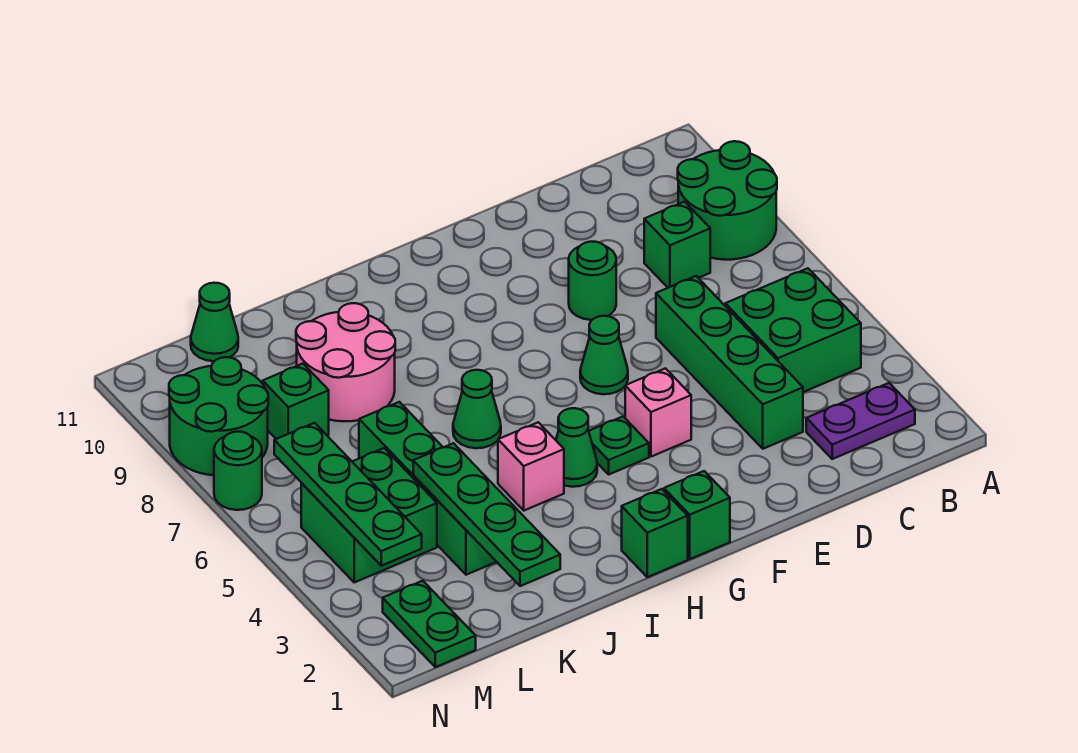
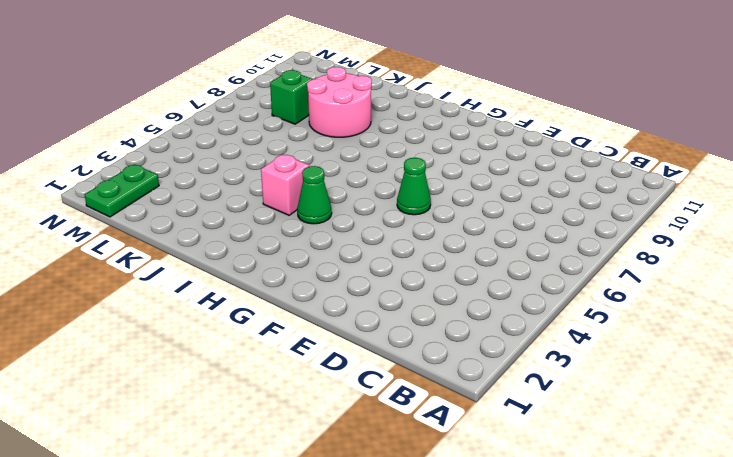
none -> green round brick A8:B9 level 1
none -> purple plate B2:C2 level 1
none -> green brick B4:C5 level 1

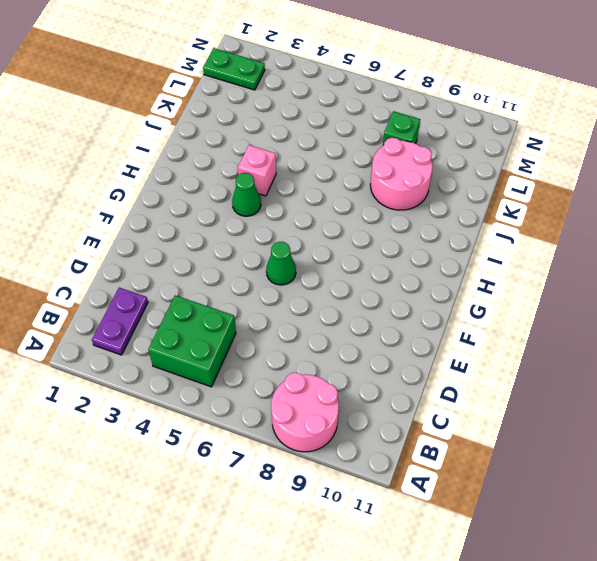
pink round brick A8:B9 level 1 -> green round brick A8:B9 level 1
none -> green brick C8 level 1
none -> green brick D3:D6 level 1
none -> green round brick E8 level 1

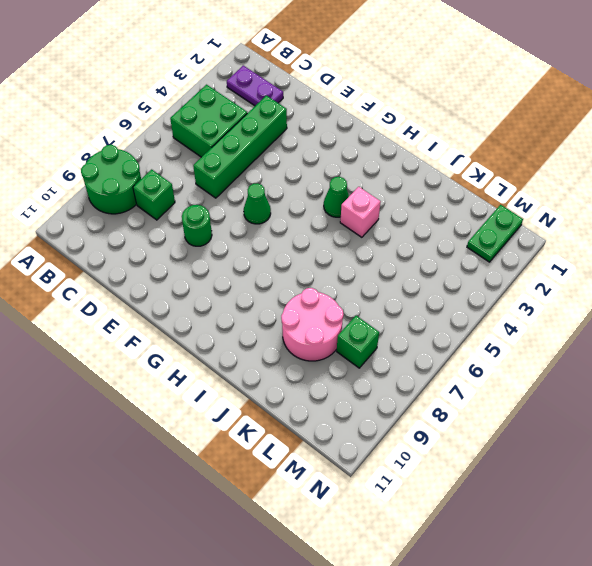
none -> pink brick F4 level 1
none -> green brick G1 level 1
none -> green plate G4 level 1

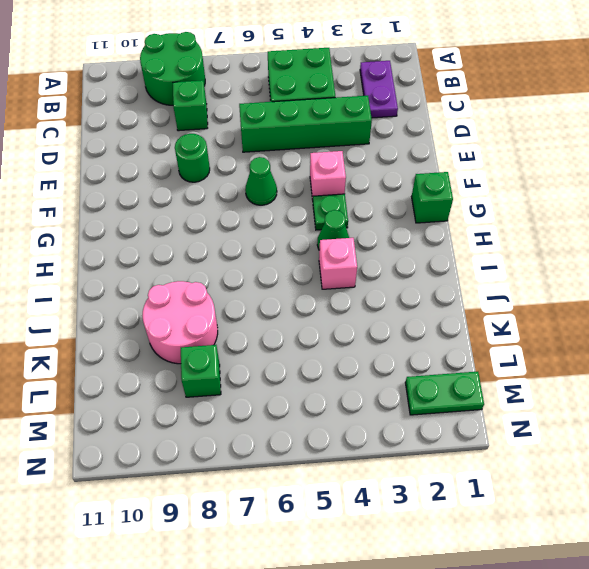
none -> green brick H1 level 1
none -> green cone I6 level 1
none -> green brick K3:K6 level 1

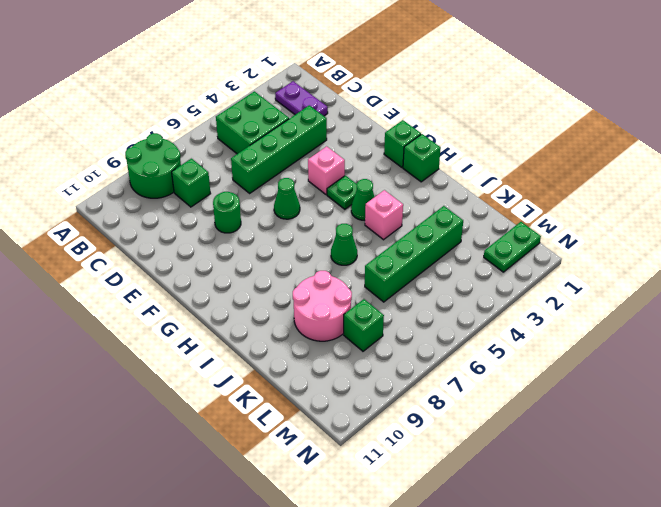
none -> green brick L4:M5 level 1
none -> green cone L11 level 1
none -> green round brick M8:N9 level 1

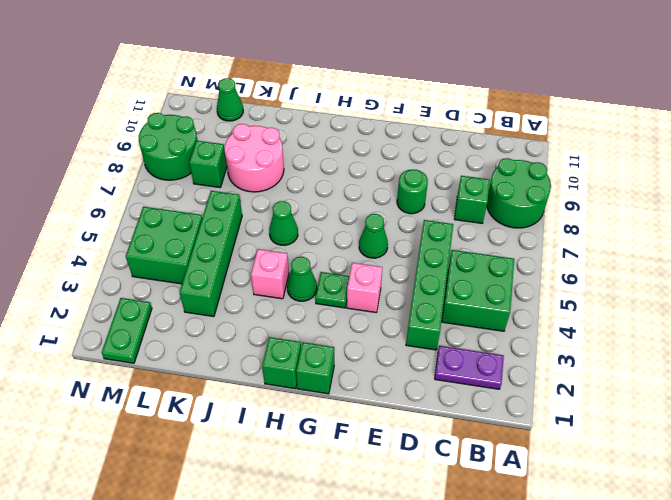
none -> green round brick N7 level 1
none -> green plate K1:K4 level 2
none -> green plate M3:M6 level 2

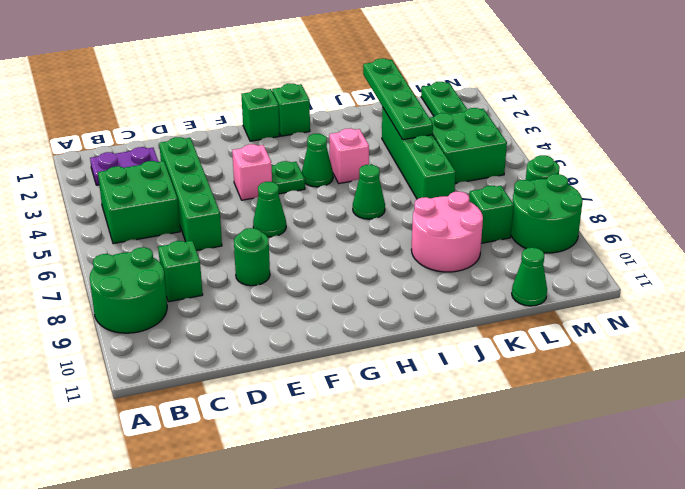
none -> green plate M3:M6 level 2

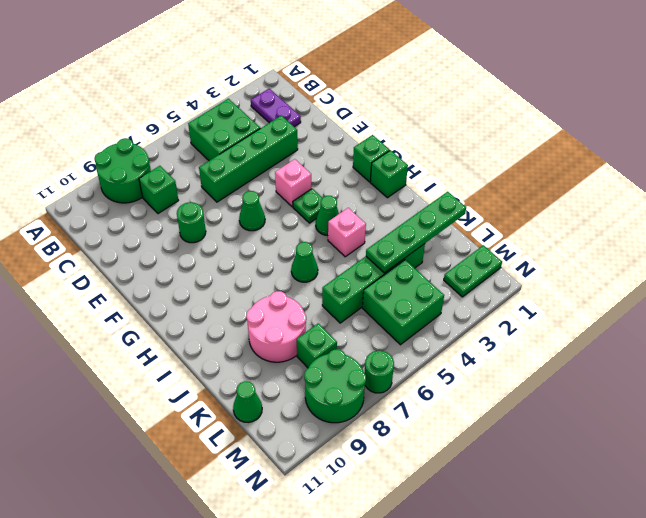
none -> green plate M3:M6 level 2

